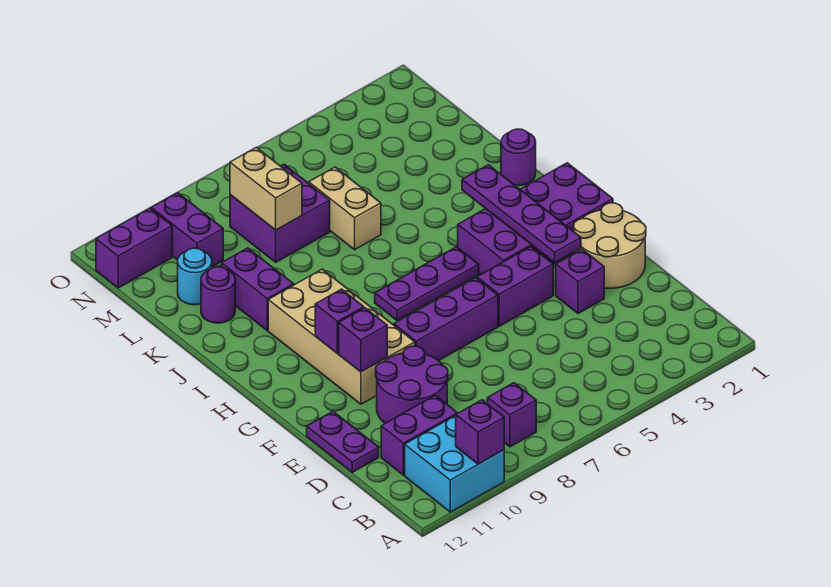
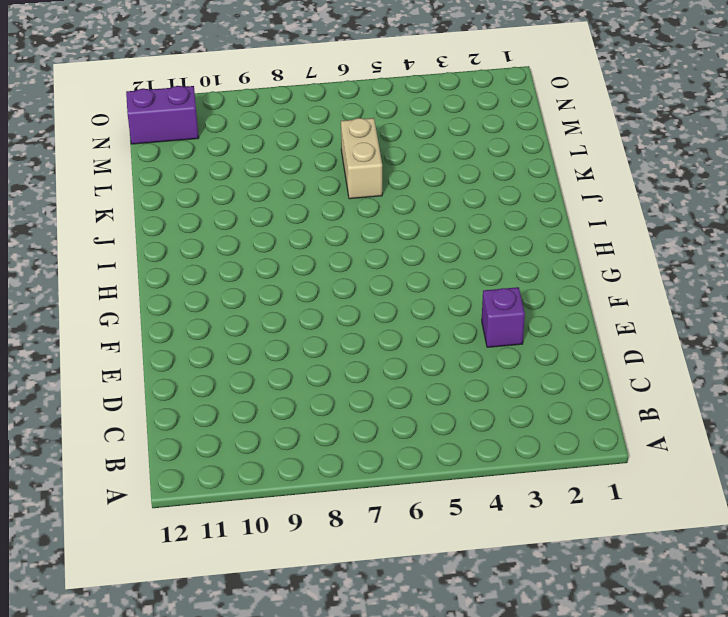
none -> cyan brick A10:B11 level 1
none -> purple brick B8 level 1
none -> purple brick C10:C11 level 1

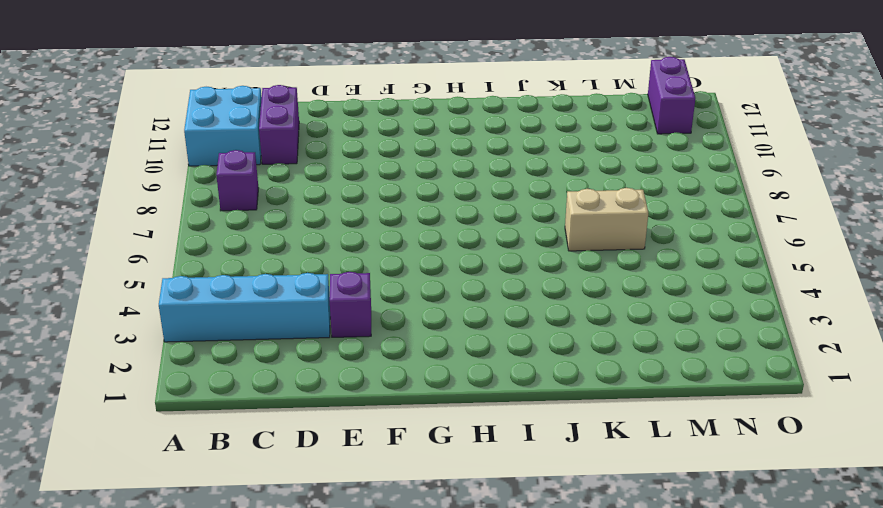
cyan brick A3:D3 level 1 -> none
none -> purple round brick D9:E10 level 1
none -> purple plate D12:E12 level 1
none -> tan round brick E1:F2 level 1

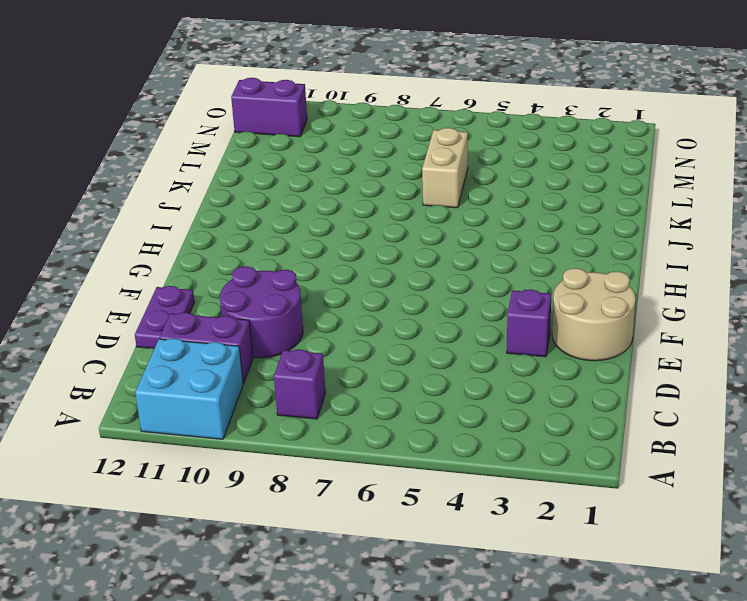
none -> purple brick F4:F5 level 1
none -> purple brick F6:F8 level 1
none -> tan brick F9:I10 level 1

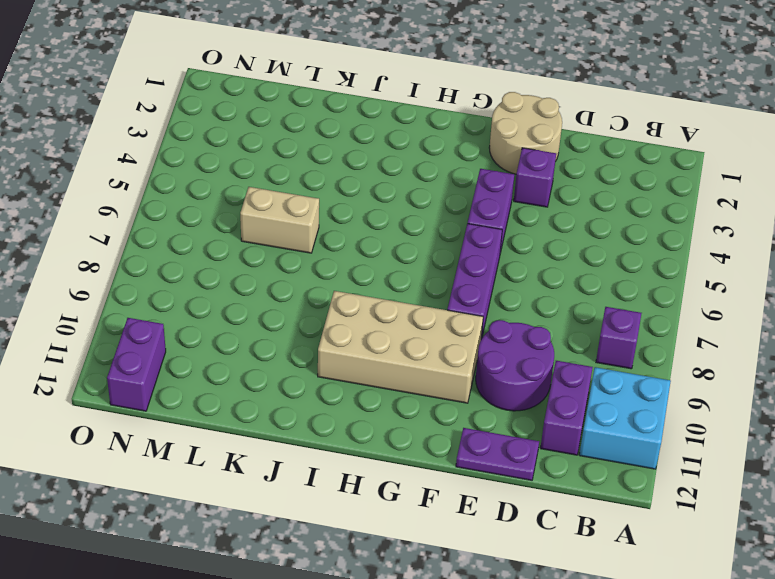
none -> purple brick G1:H4 level 1
none -> purple plate H5:H7 level 1
none -> purple round brick J1 level 1

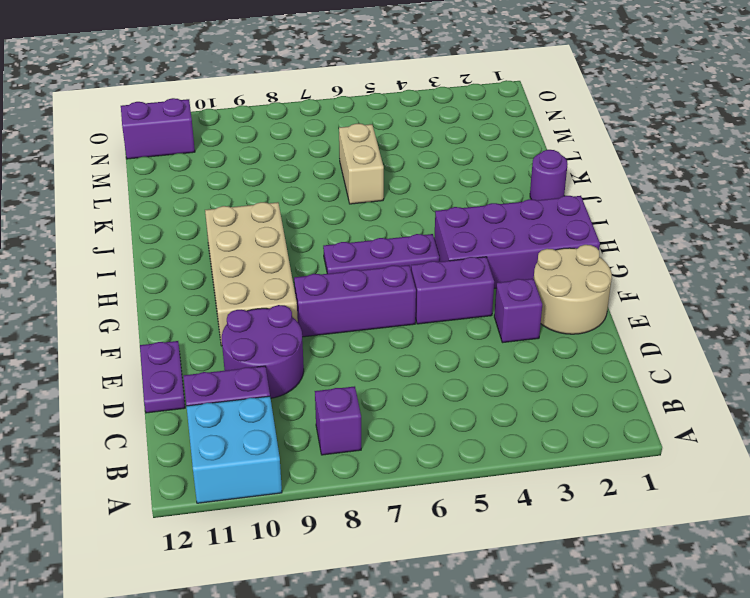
none -> purple brick J10:K10 level 1
none -> purple round brick K11 level 1
none -> purple brick L7:M8 level 1

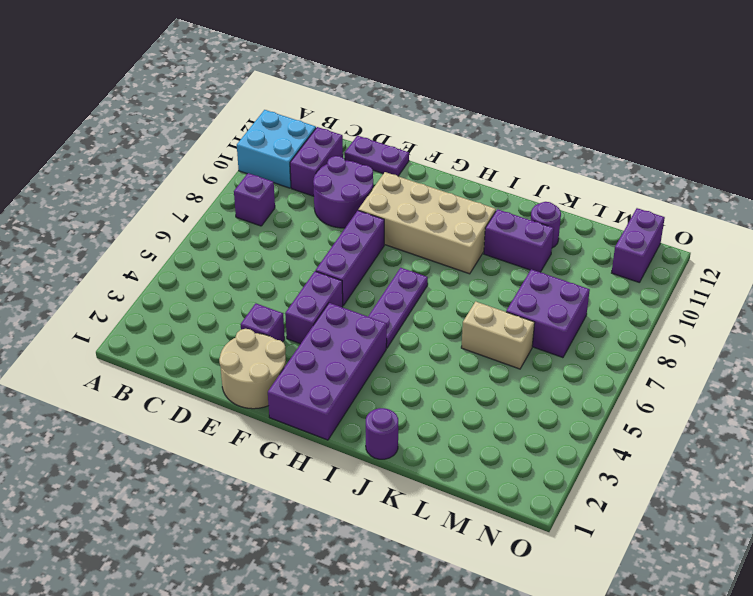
none -> cyan round brick L11 level 1
none -> purple brick M10:N10 level 1
none -> purple brick A10 level 2

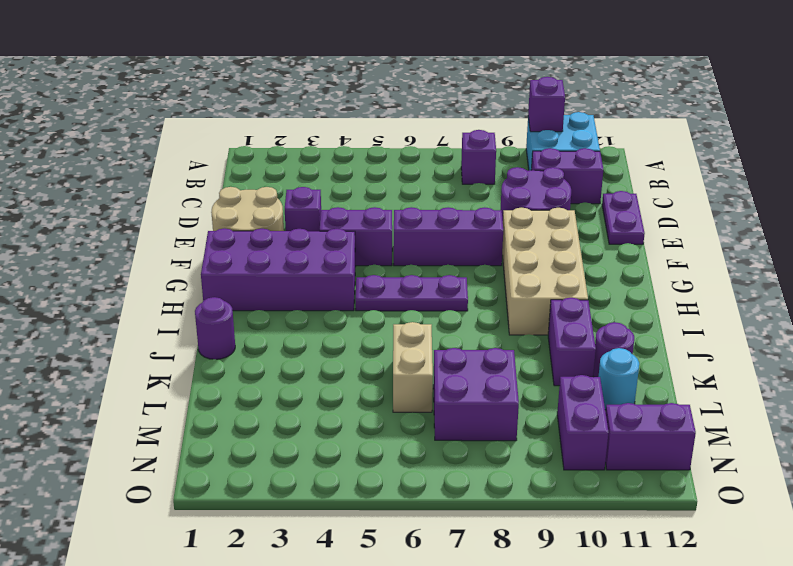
none -> purple plate F3:I3 level 2
none -> purple brick F10 level 2
none -> purple brick G10 level 2

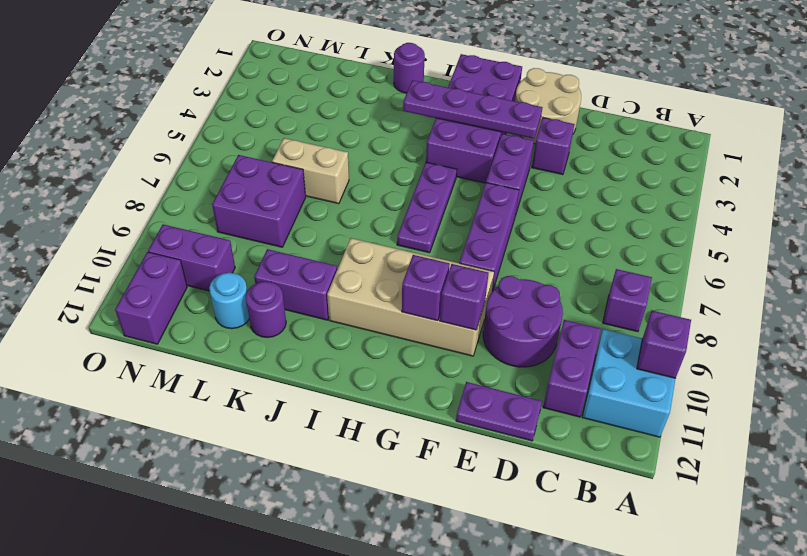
none -> tan brick L8:M8 level 2

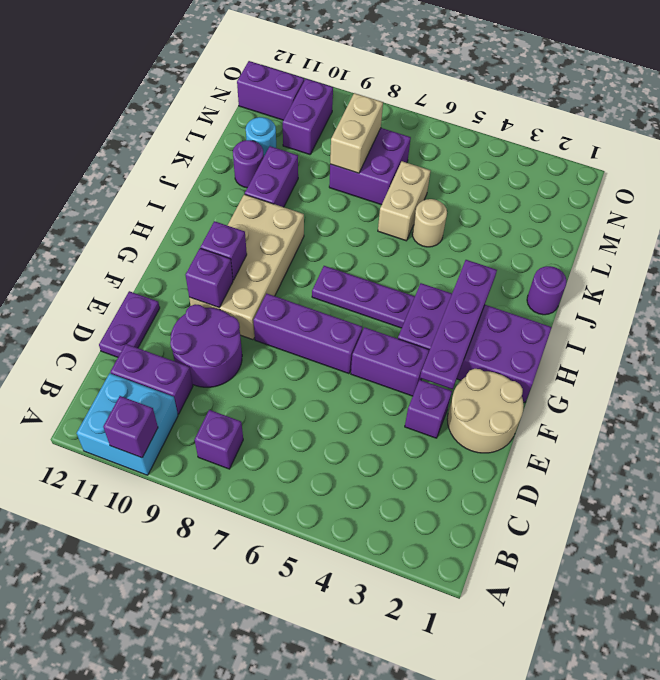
tan round brick K5 level 1 -> none

